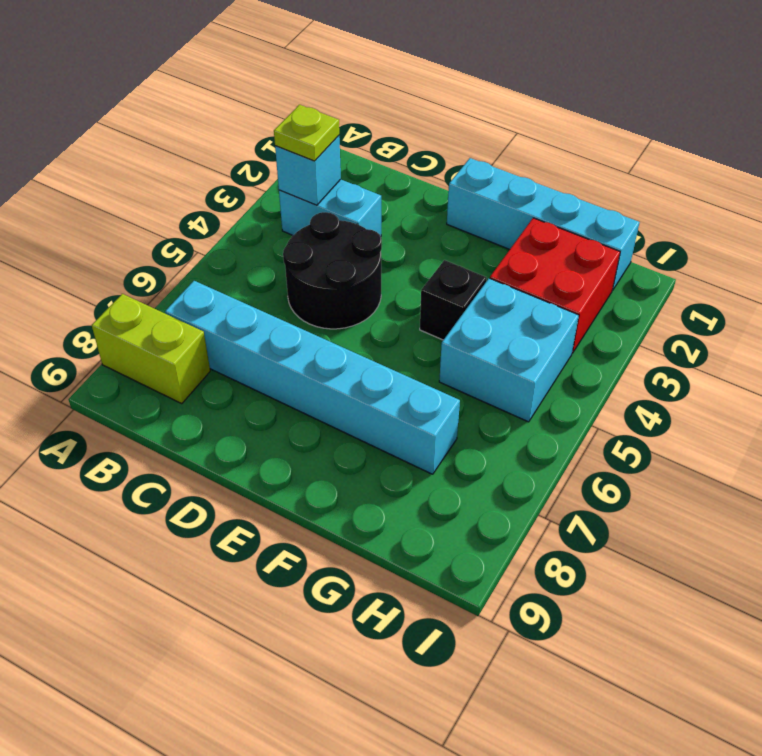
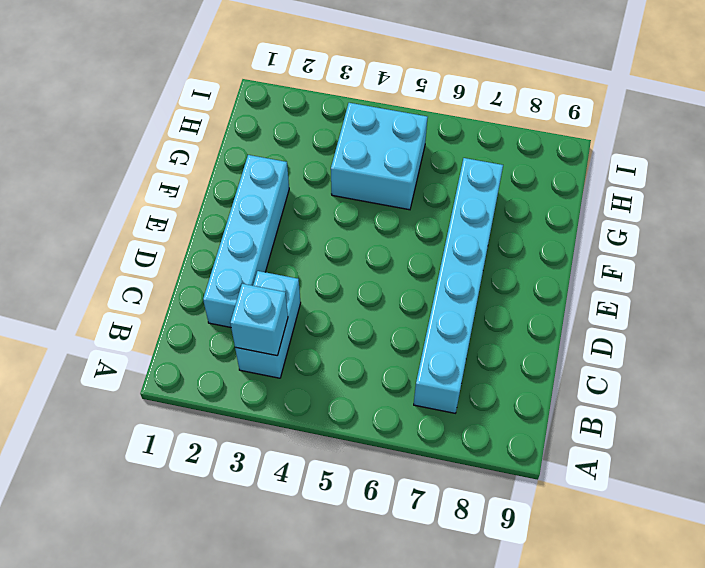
cyan brick C2:F2 level 1 -> cyan brick E1:H1 level 1
none -> lime brick A8:B8 level 1
none -> black round brick C4:D5 level 1

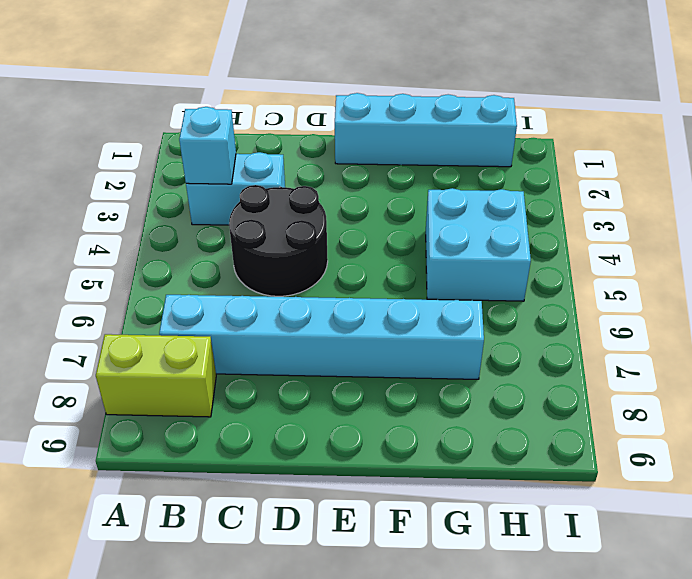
none -> black brick F4 level 1
none -> red brick G2:H3 level 1

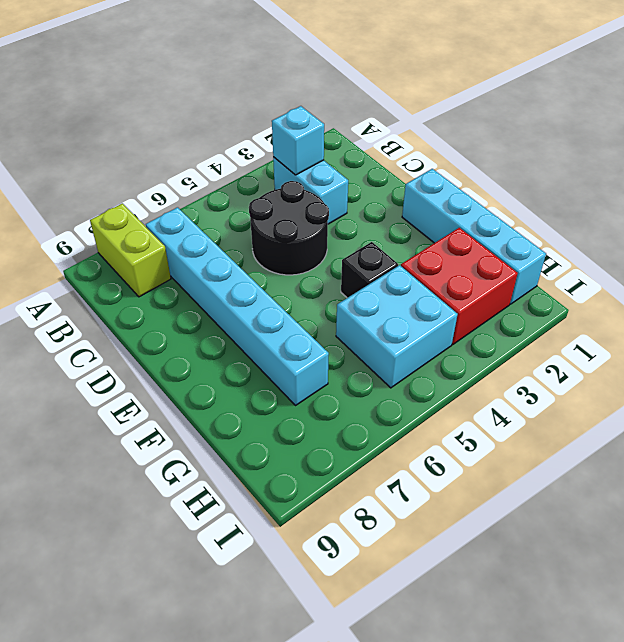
none -> lime plate B3 level 3

